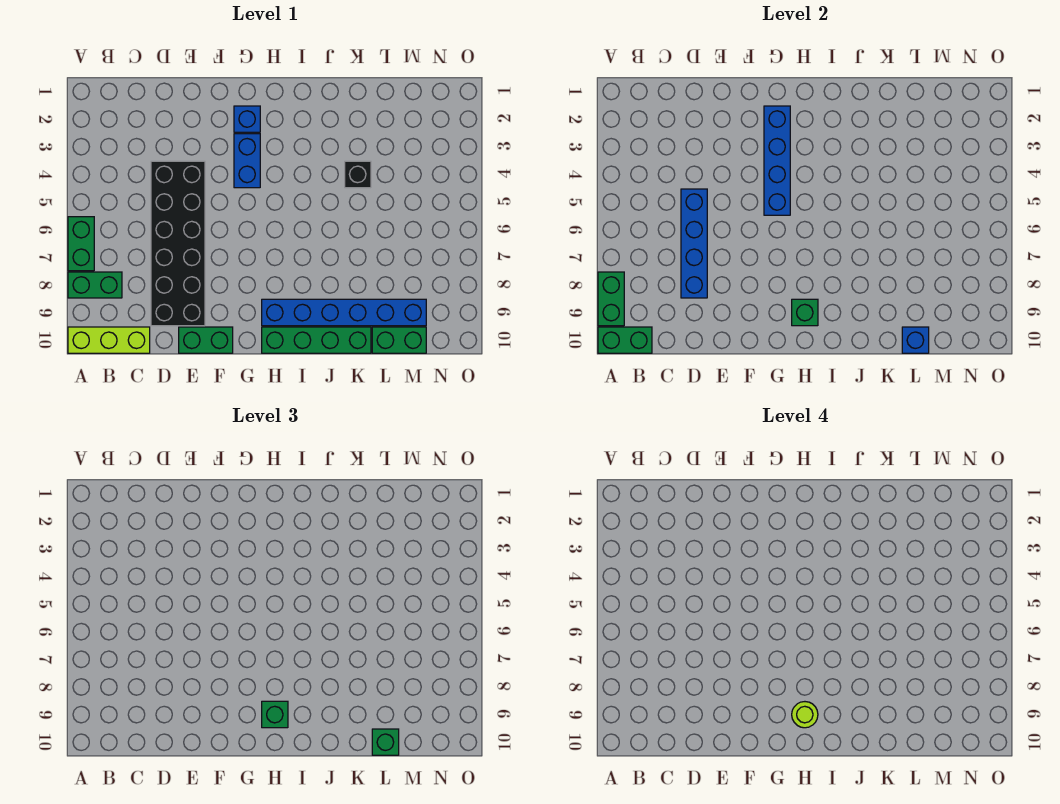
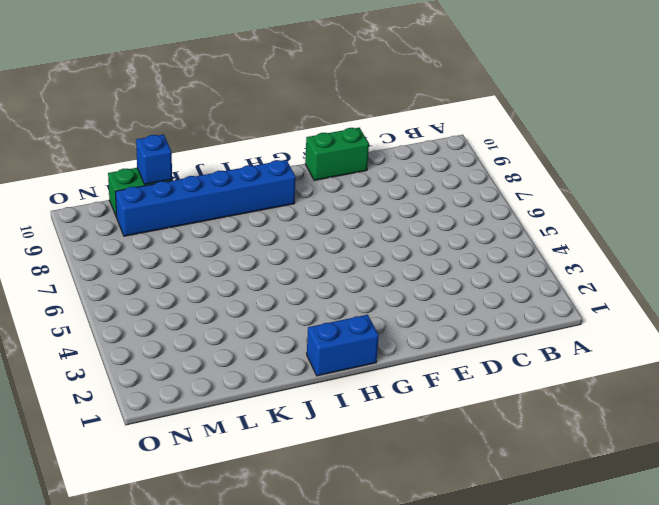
blue brick H1:I1 level 1 -> blue brick G3:G4 level 1
none -> green brick A6:A7 level 1
none -> green brick A8:B8 level 1
none -> lime brick A10:C10 level 1

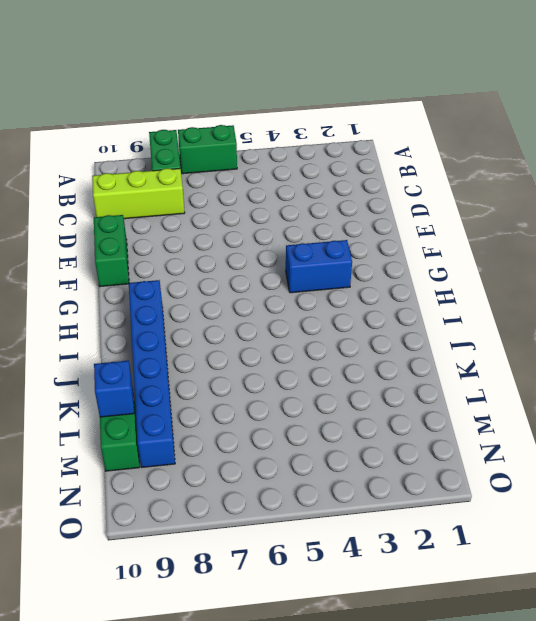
lime brick C8:C10 level 1 -> lime brick A10:C10 level 1
none -> black brick D4:E9 level 1
none -> blue brick G2 level 1
none -> green brick H10:K10 level 1

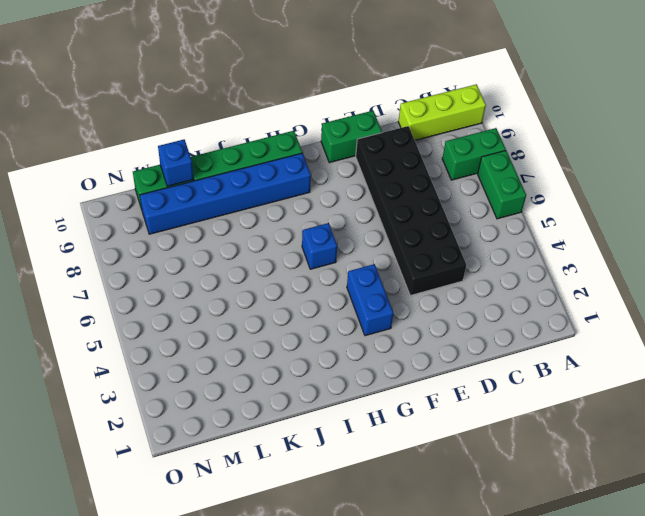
blue brick H6 level 1 -> blue brick G2 level 1
none -> black brick K4 level 1
none -> green brick A8:A9 level 2
none -> green brick A10:B10 level 2

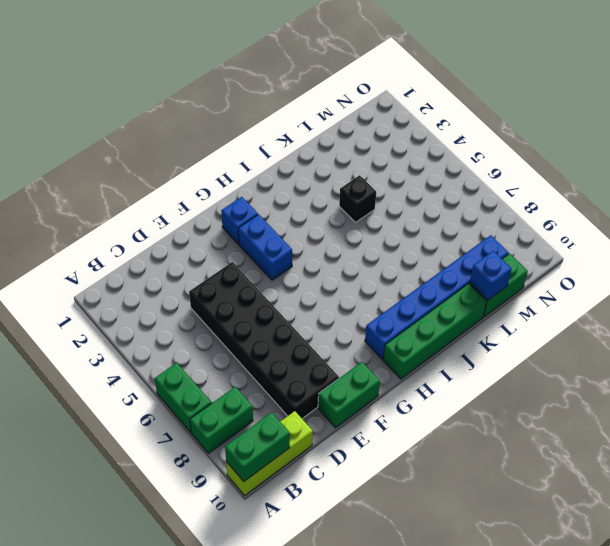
none -> green brick A8:A9 level 2
none -> blue brick D5:D8 level 2
none -> blue brick G2:G5 level 2

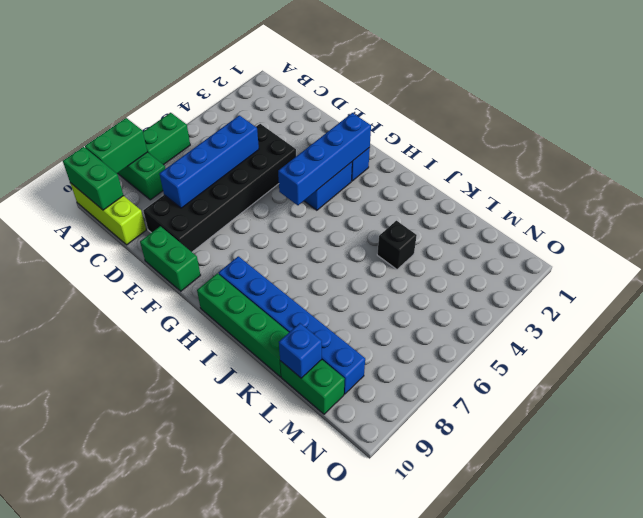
none -> green brick H9 level 2
none -> green brick H9 level 3
none -> green brick L10 level 3

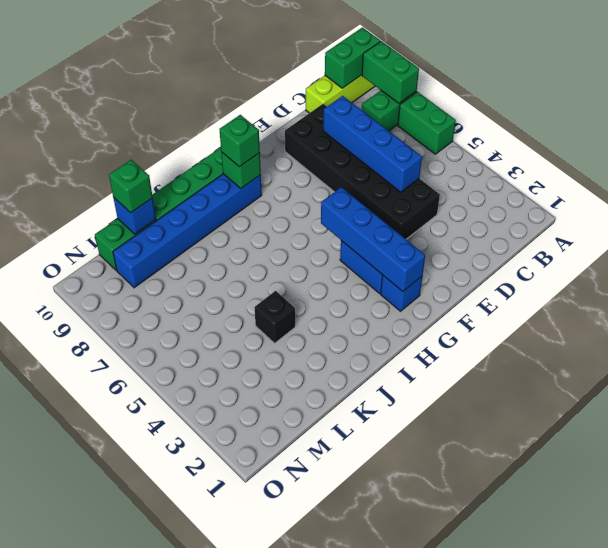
none -> green brick E10:F10 level 1
none -> lime round brick H9 level 4

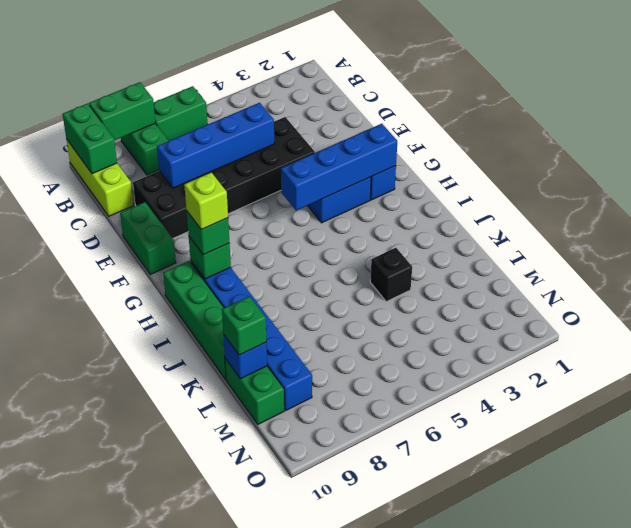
lime brick H9 level 4 -> lime round brick H9 level 4

